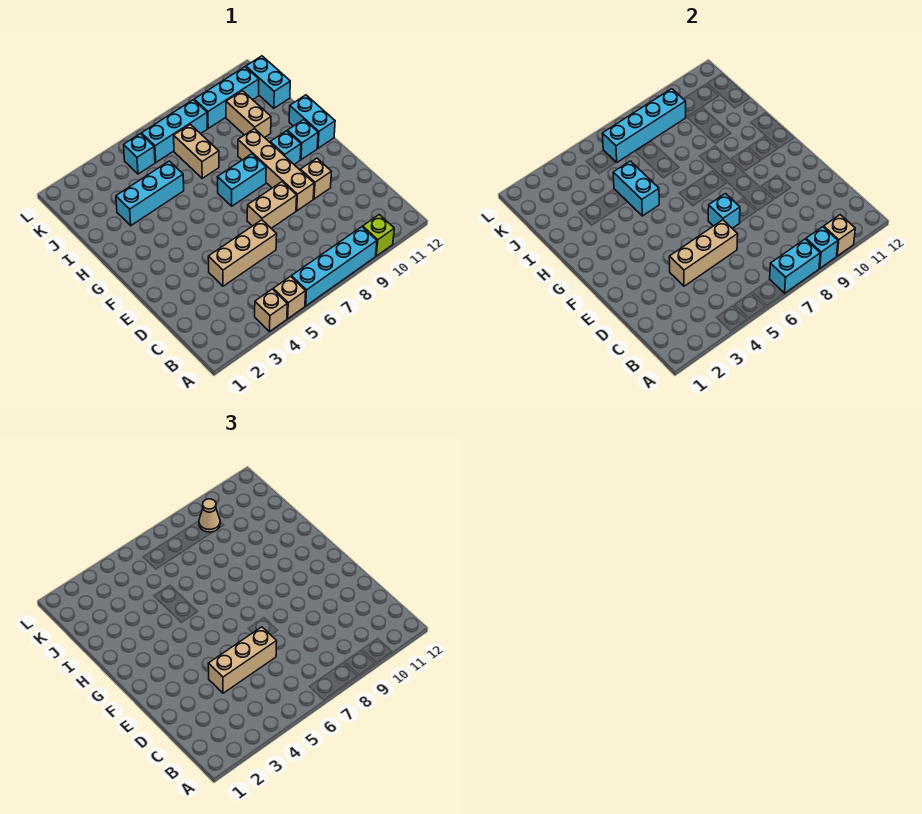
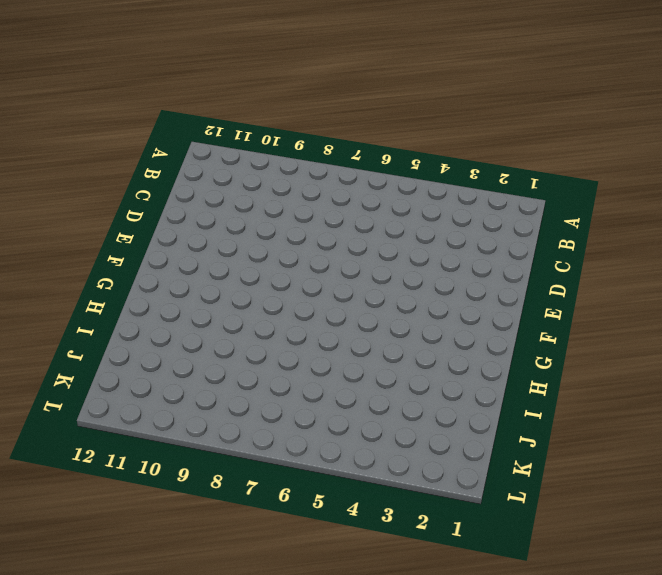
none -> tan brick A4 level 1
none -> tan brick A5 level 1
none -> cyan brick A6:A9 level 1

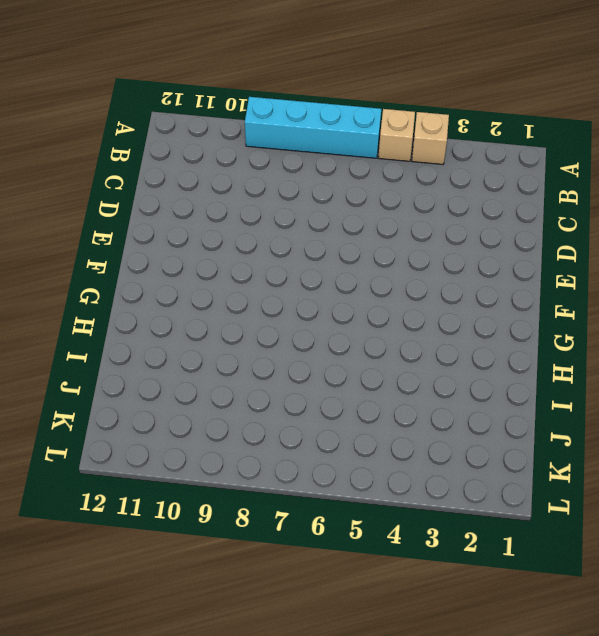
none -> lime brick A10 level 1
none -> tan brick D4:D6 level 1
none -> tan brick E7:E8 level 1

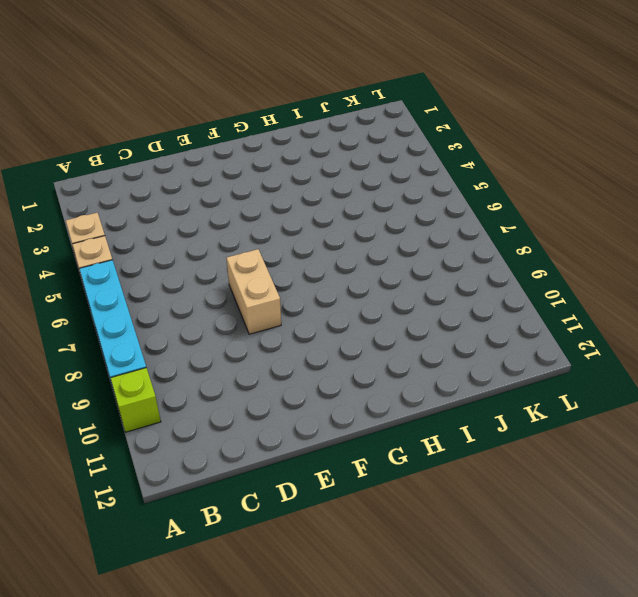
none -> tan brick D4:D6 level 1
none -> tan brick E9:H9 level 1
none -> tan brick E10 level 1

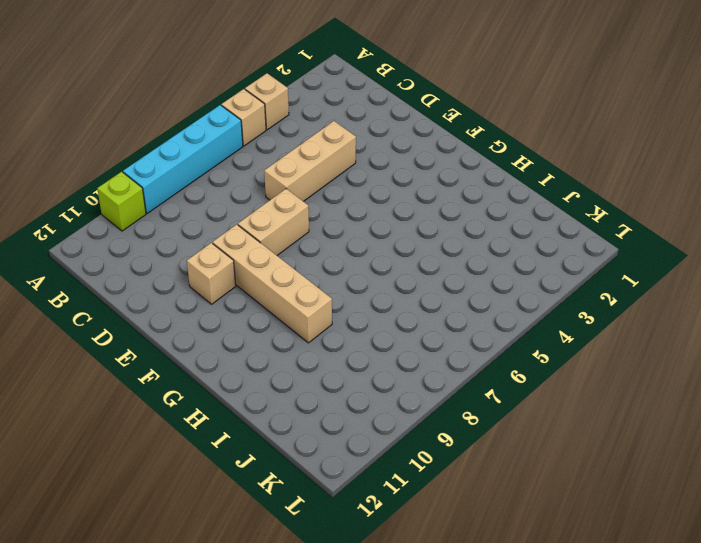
none -> cyan brick G7:G8 level 1
none -> cyan brick G10 level 1
none -> cyan brick G11 level 1

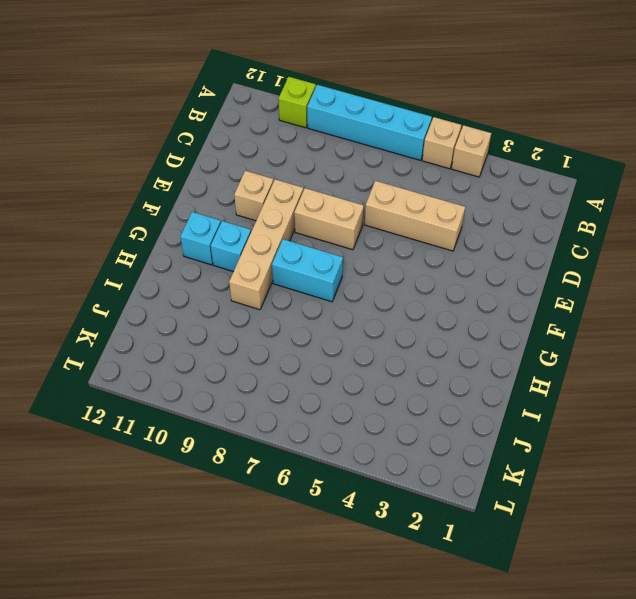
none -> cyan brick G12:H12 level 1
none -> cyan brick I3:I5 level 1
none -> tan brick I7:J7 level 1

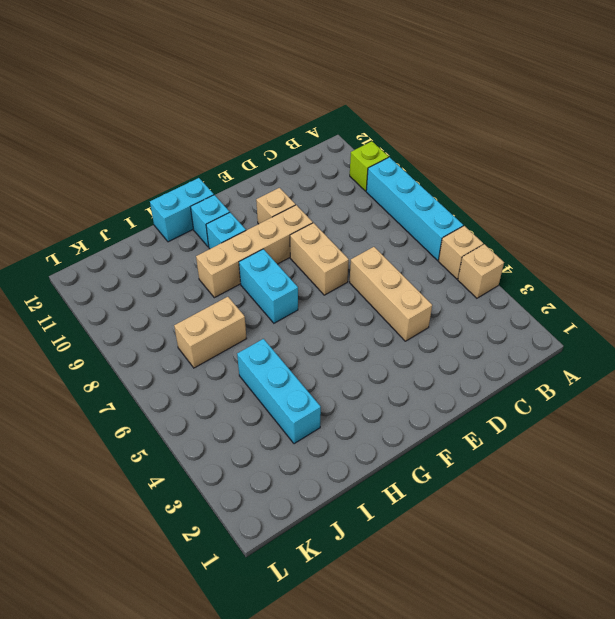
none -> tan brick I10:J10 level 1
none -> cyan brick J12:K12 level 1
none -> cyan brick K5 level 1

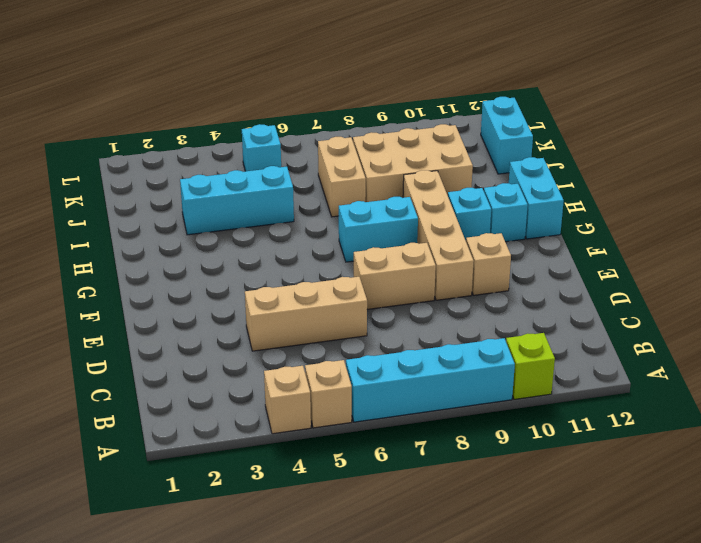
tan brick I8:J10 level 1 -> tan brick I10:J10 level 1
none -> cyan brick K6:K8 level 1
none -> cyan brick K9:K11 level 1
none -> cyan brick A7:A8 level 2

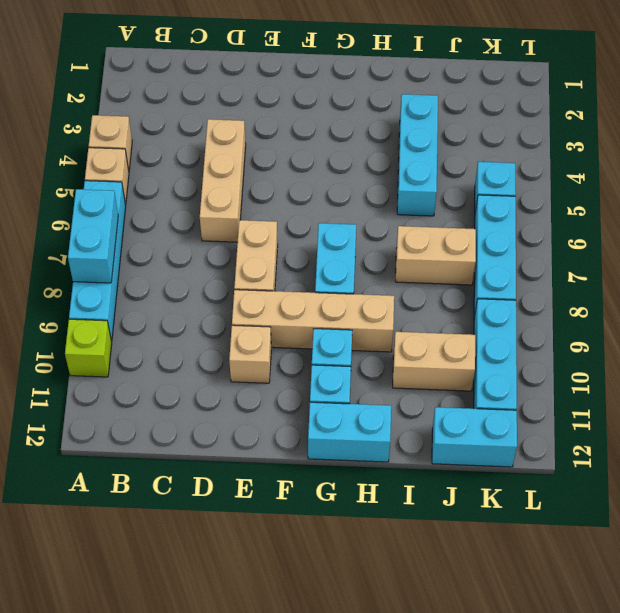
none -> cyan brick A9 level 2
none -> tan brick A10 level 2
none -> tan brick D4:D6 level 2

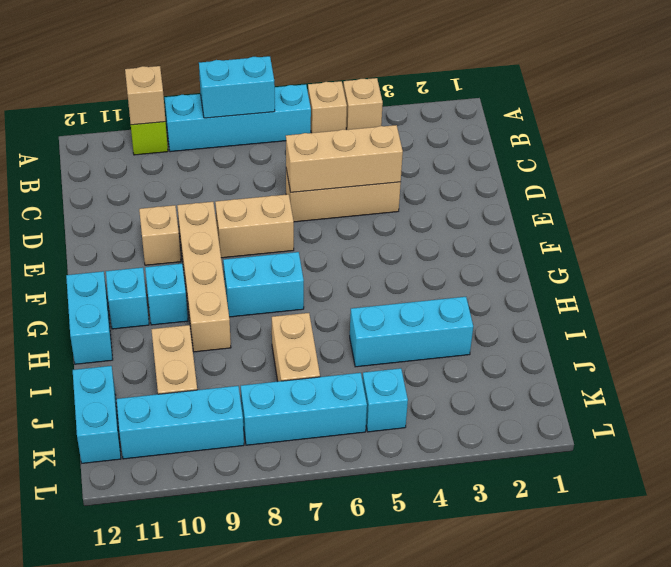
none -> cyan brick A9 level 2
none -> cyan brick E7 level 2
none -> cyan brick H5:I5 level 2

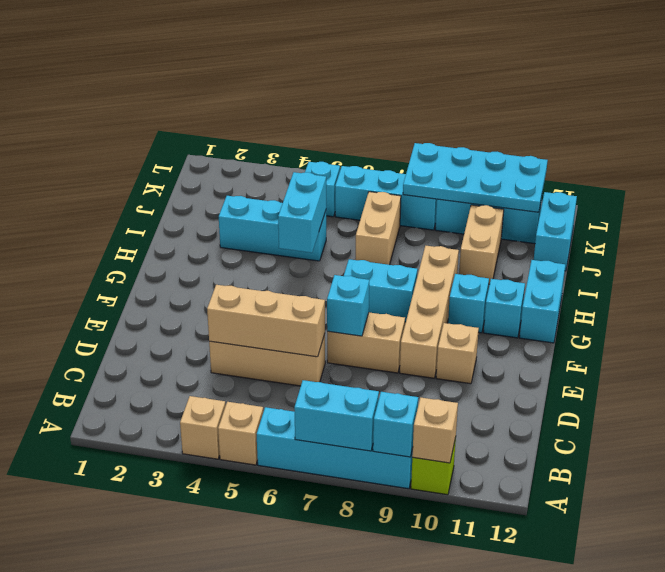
cyan plate K8:L11 level 2 -> cyan brick K6:K9 level 2
none -> tan brick D4:D6 level 3
none -> tan cone K9 level 3

